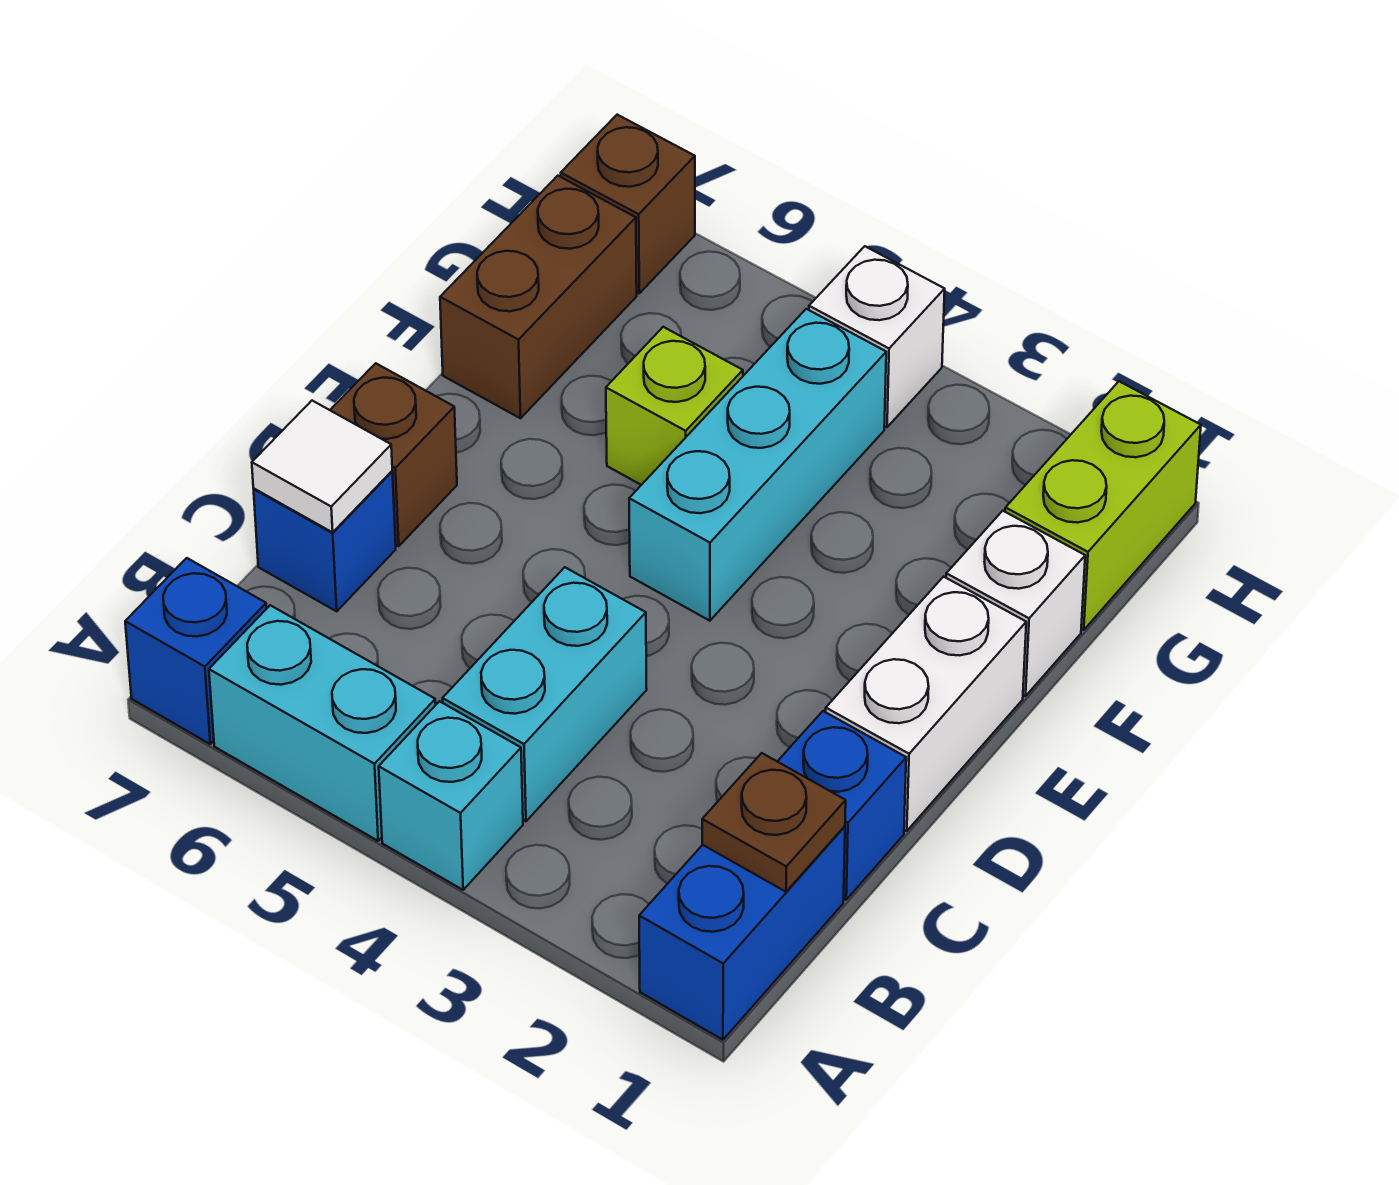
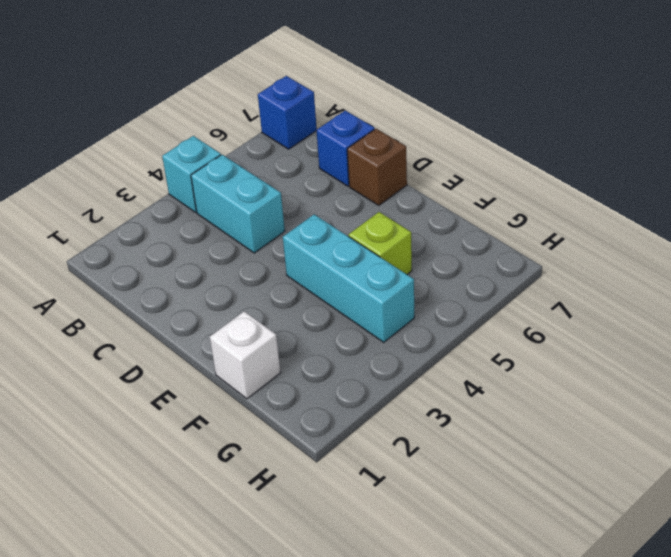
none -> blue brick A1:B1 level 1
none -> cyan brick A5:A6 level 1
none -> blue brick C1 level 1

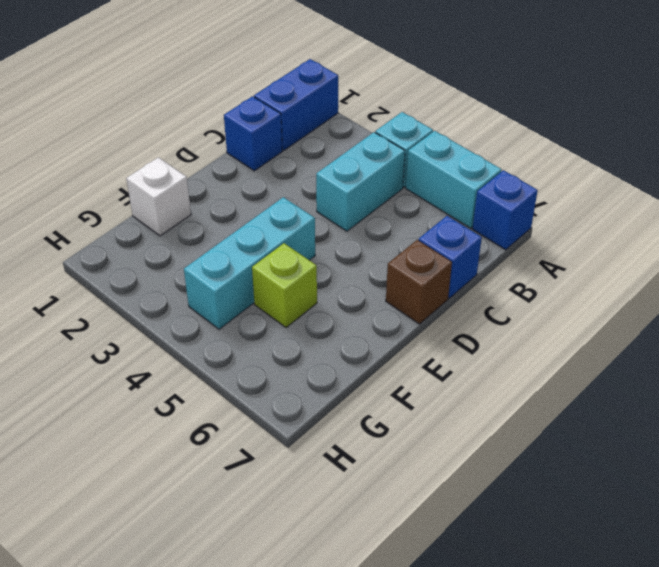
none -> white brick D1:E1 level 1
none -> brown brick F7:G7 level 1
none -> lime brick G1:H1 level 1

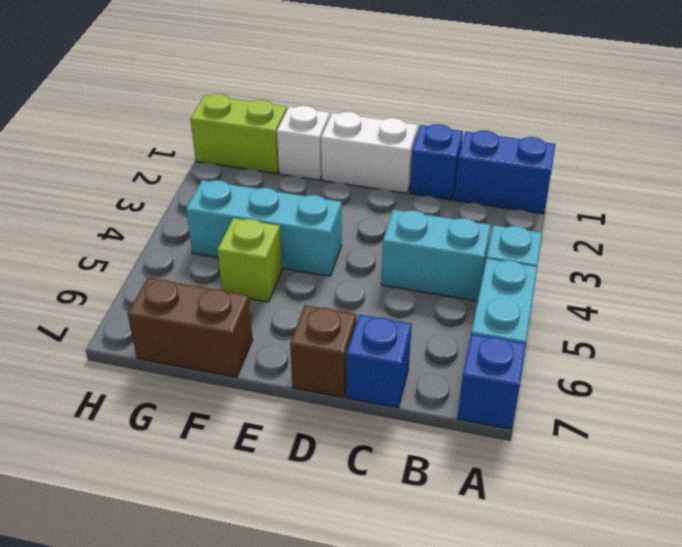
none -> white brick H4 level 1
none -> brown brick H7 level 1
none -> brown plate B1 level 2

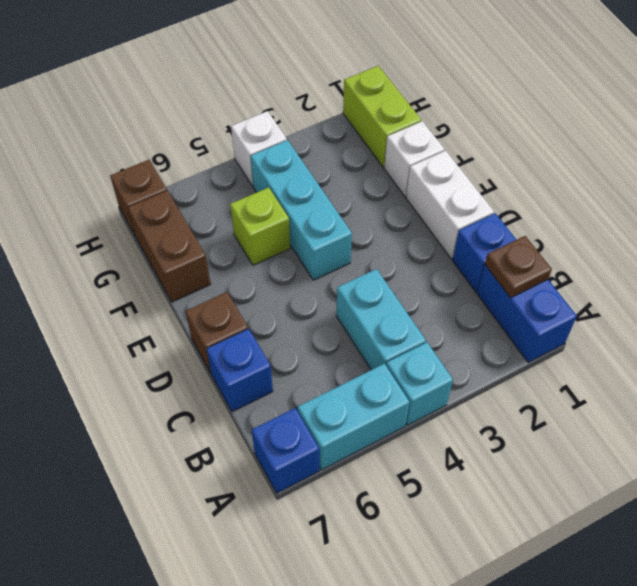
none -> white tile C7 level 2

